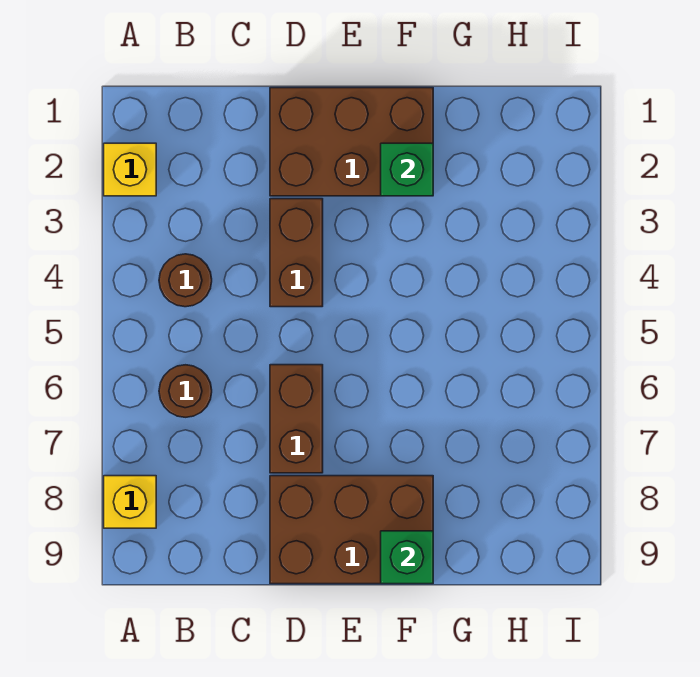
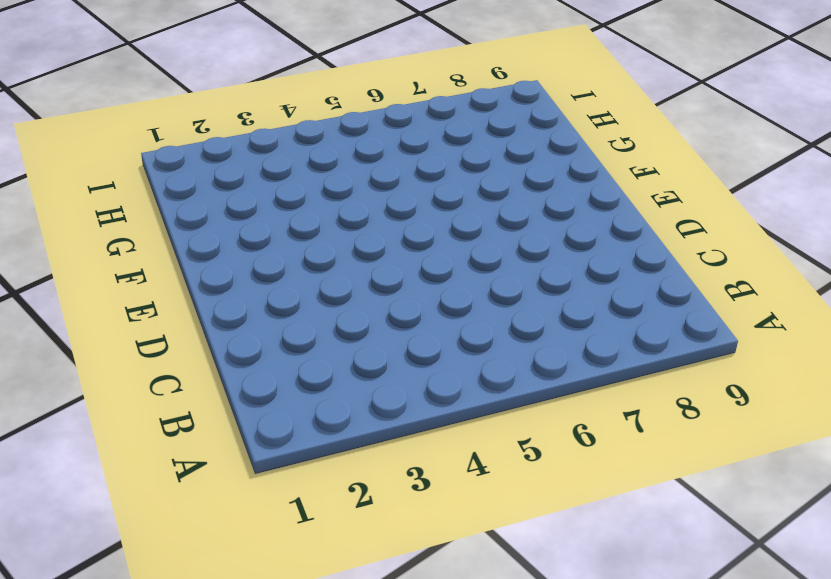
none -> yellow brick A2 level 1
none -> yellow brick A8 level 1

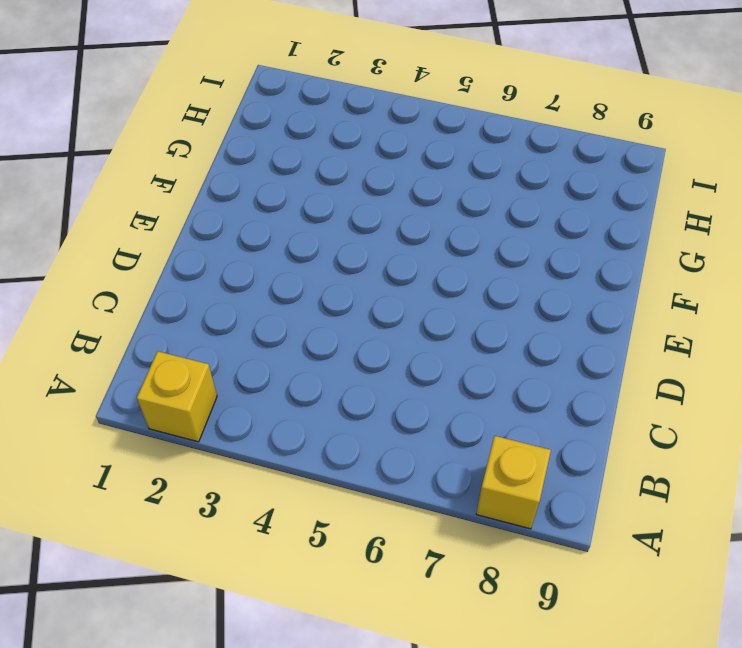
none -> brown round brick B4 level 1
none -> brown round brick B6 level 1

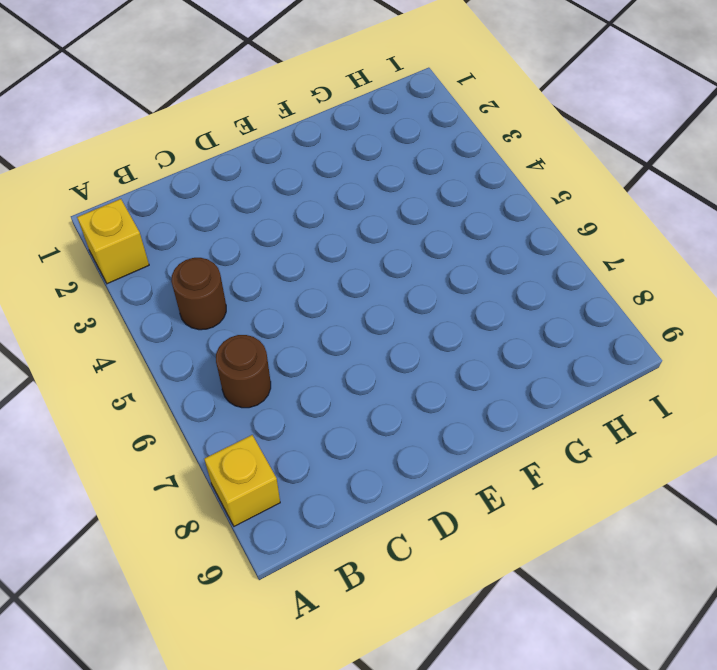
none -> brown brick D1:F2 level 1
none -> brown brick D3:D4 level 1

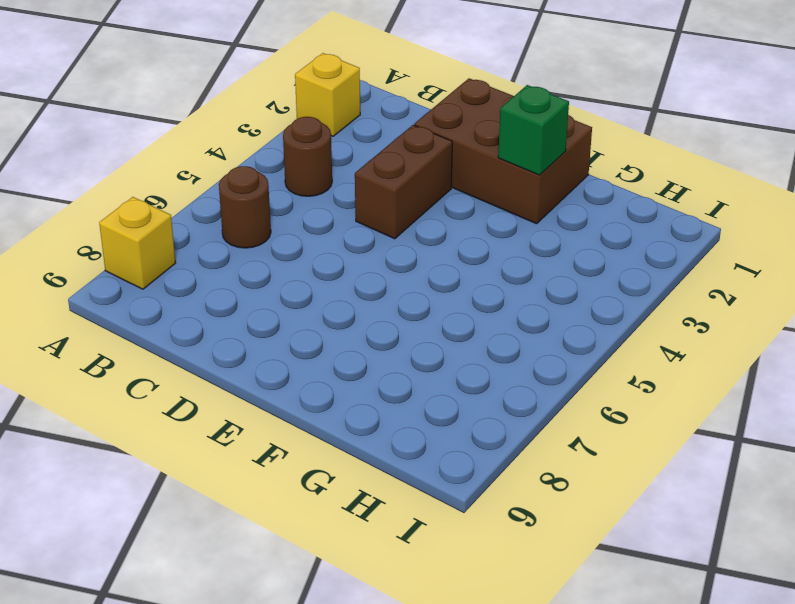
none -> brown brick D6:D7 level 1
none -> brown brick D8:F9 level 1

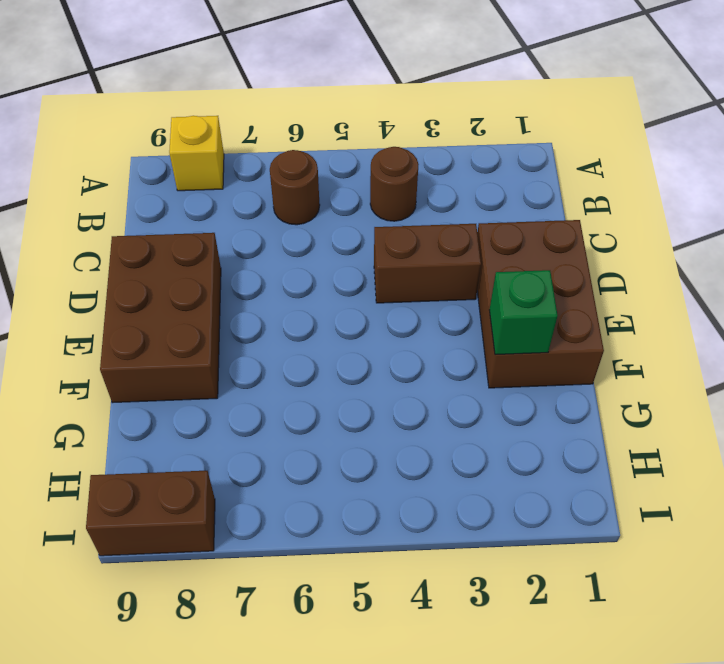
brown brick I8:I9 level 1 -> brown brick D6:D7 level 1
none -> yellow brick A2 level 1
none -> green brick F9 level 2

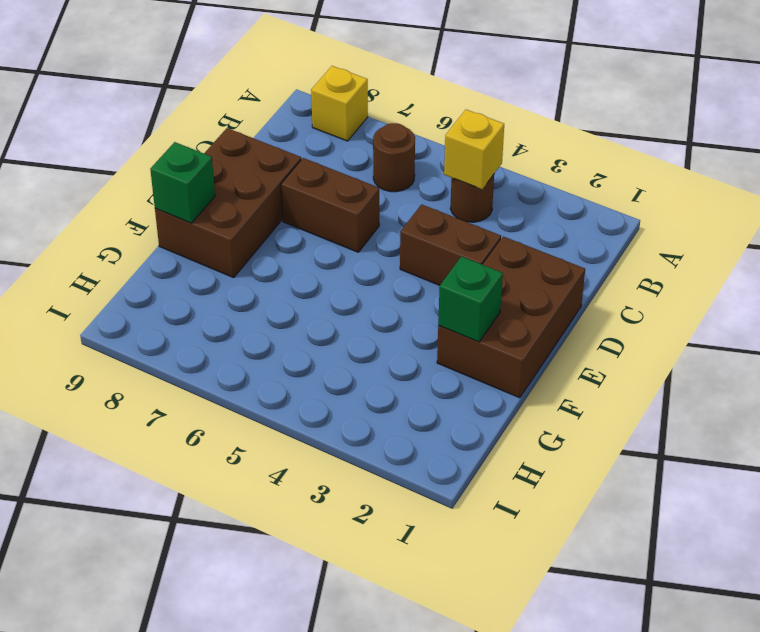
yellow brick B4 level 2 -> yellow brick A2 level 1

